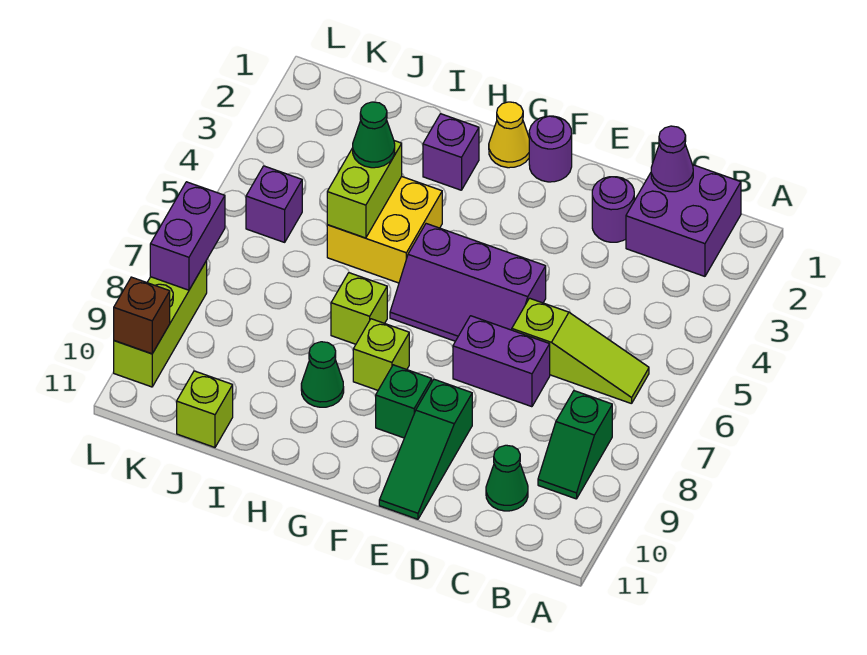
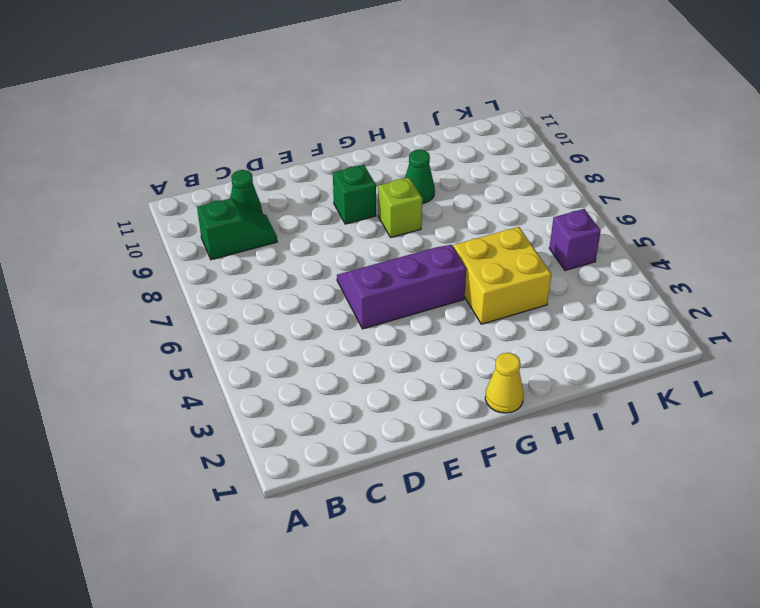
green slope B9:C9 level 1 top B -> green slope B8:B9 level 1 top 8
none -> purple brick B1:C2 level 1
none -> lime slope B6:D6 level 1 top D
none -> purple round brick D2 level 1

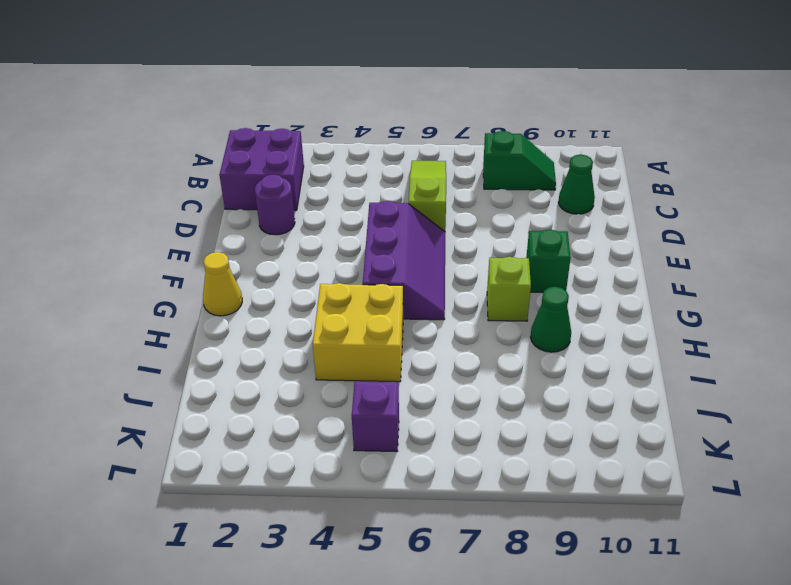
none -> purple brick D7:E7 level 1
none -> green slope E9:E11 level 1 top 9
none -> purple round brick F1 level 1

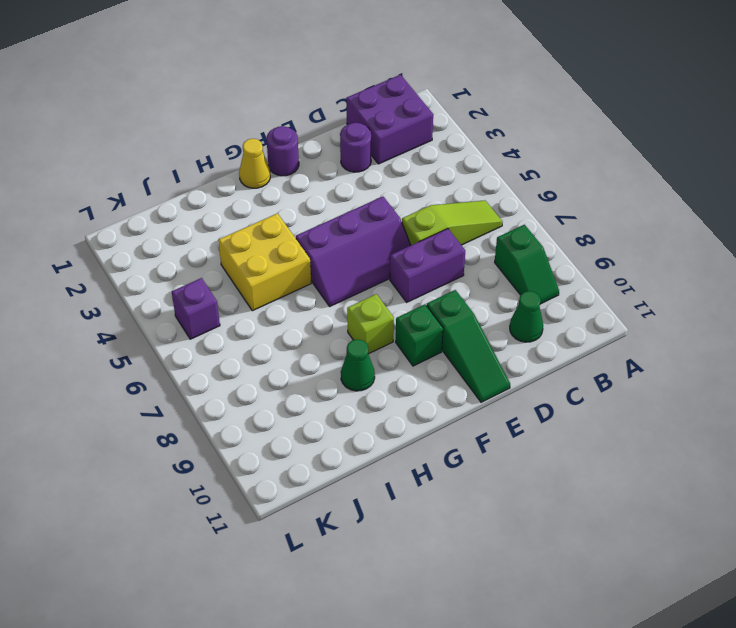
none -> purple brick H2 level 1
none -> lime brick H7 level 1
none -> lime brick J11 level 1

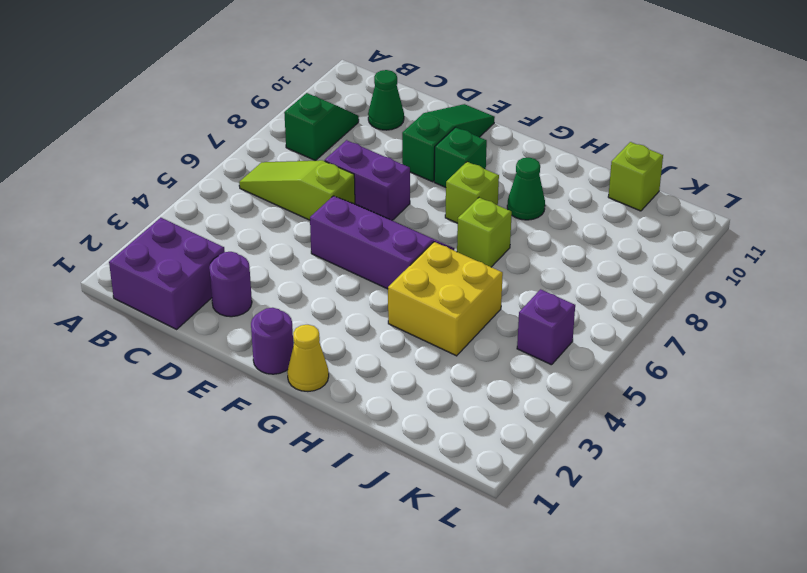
none -> purple brick H2 level 1
none -> lime brick L8:L10 level 1
none -> purple cone C1 level 2

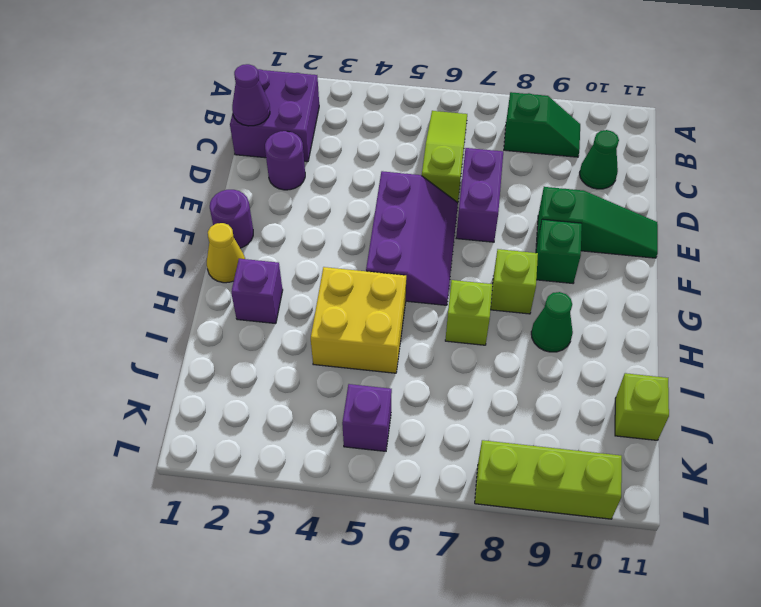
none -> lime brick I4:I5 level 2
none -> purple brick L7:L8 level 2
none -> brown brick L10 level 2

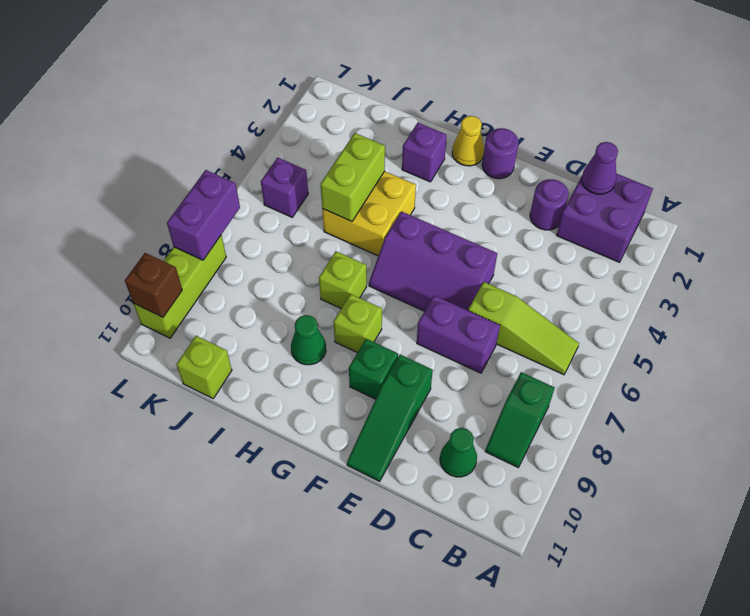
none -> green cone I4 level 3

